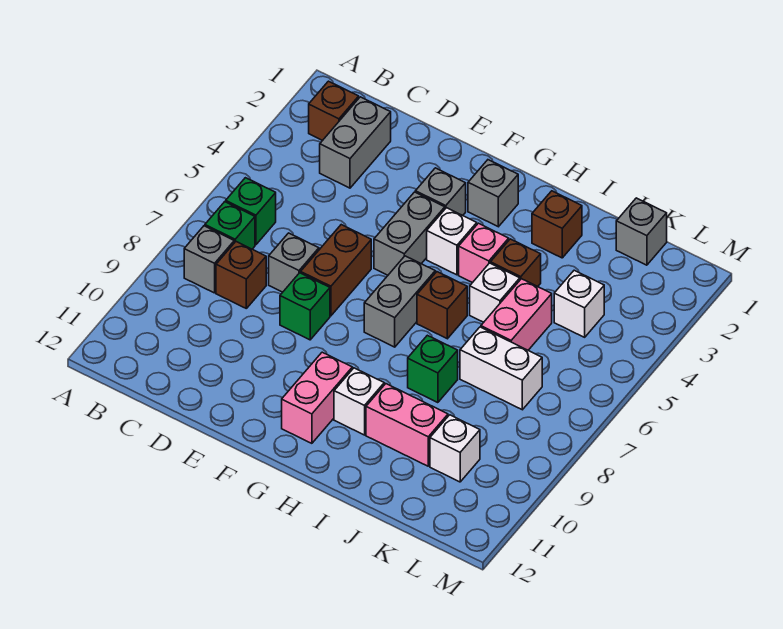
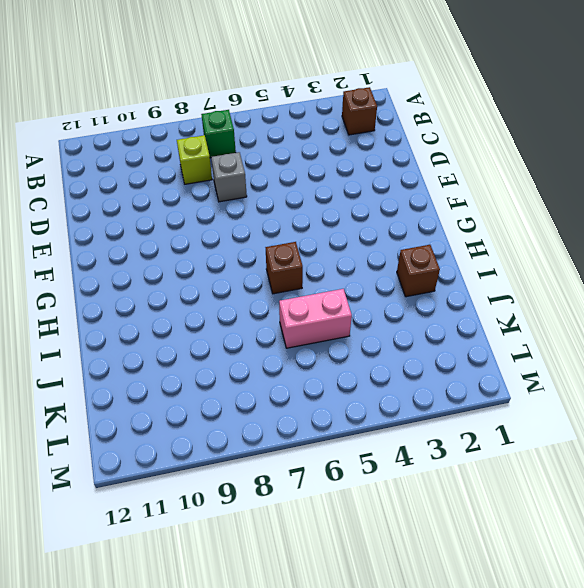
lime brick C8 level 1 -> brown brick C8 level 1
none -> green brick B6 level 1
none -> grey brick B8 level 1
none -> grey brick C2:C3 level 1

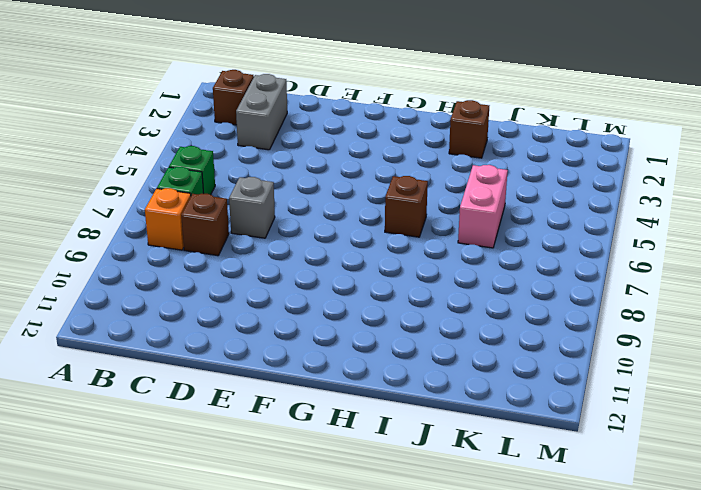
orange brick B8 level 1 -> grey brick B8 level 1
none -> brown brick E6:E7 level 1
none -> green brick E8 level 1
none -> grey brick F3 level 1

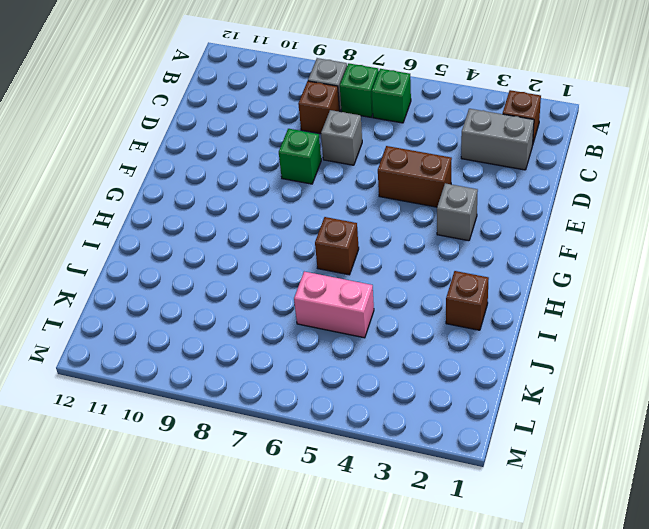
brown brick E4:E5 level 1 -> brown brick E6:E7 level 1
none -> grey brick F4:F5 level 1
none -> grey brick G2 level 1
none -> white brick G4 level 1

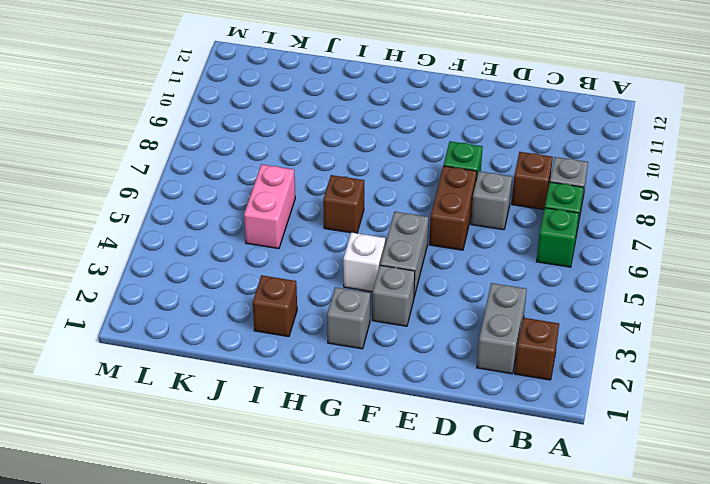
none -> grey brick G6:G7 level 1
none -> pink brick G10:G11 level 1
none -> pink brick H4 level 1

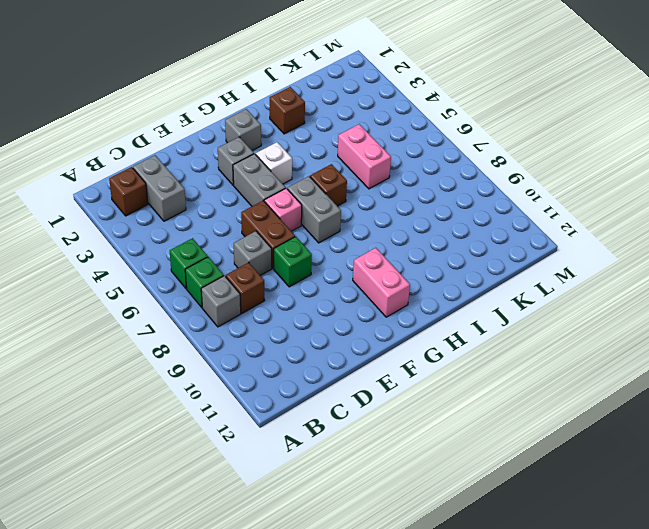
pink brick F6 level 1 -> pink brick H4 level 1
none -> white brick H10 level 1
none -> brown brick I4 level 1
none -> white brick I5 level 1

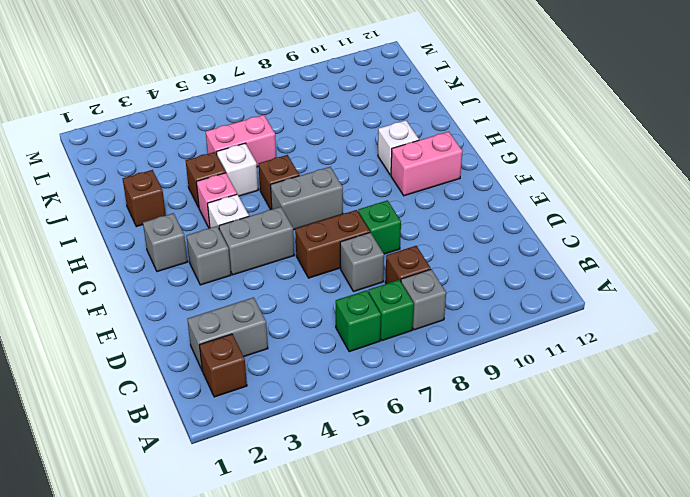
none -> green brick I8 level 1
none -> pink brick I10:J10 level 1
none -> white brick J7:K7 level 1

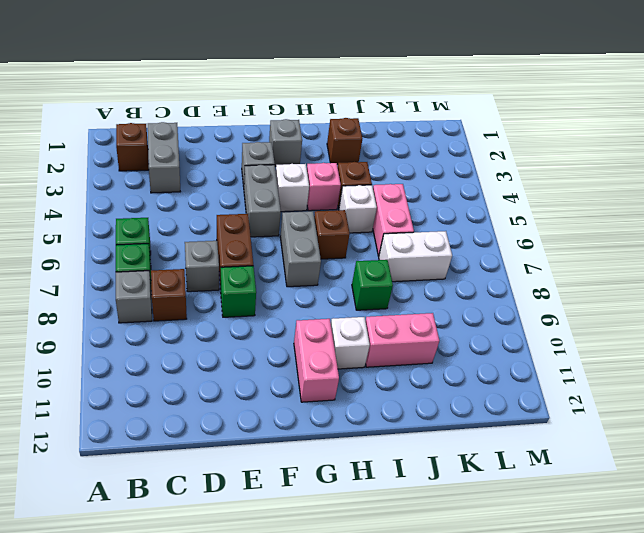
none -> grey brick K1 level 1
none -> white brick K4 level 1
none -> white brick K10 level 1

